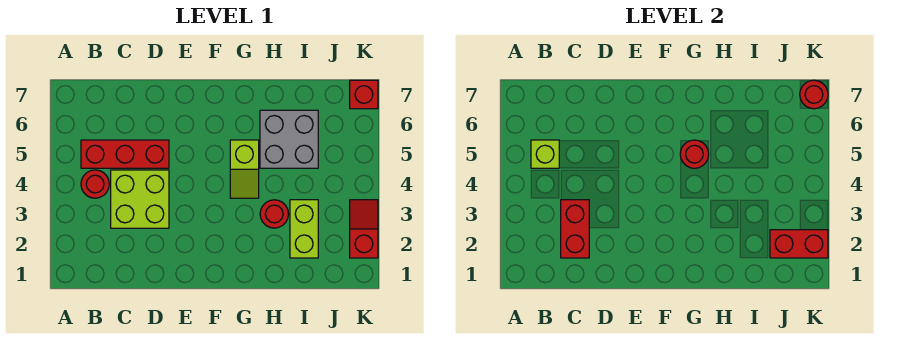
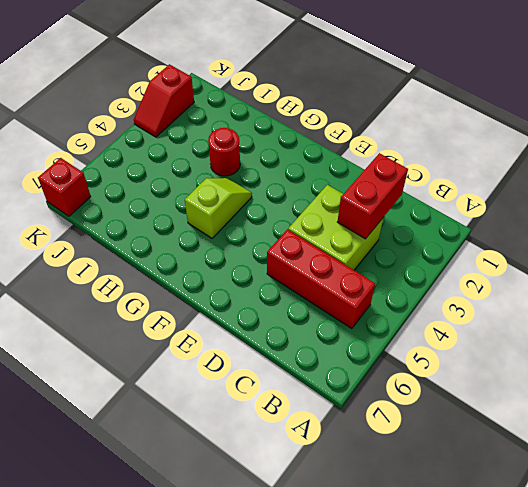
none -> red round brick B4 level 1
none -> grey brick H5:I6 level 1
none -> lime brick I2:I3 level 1

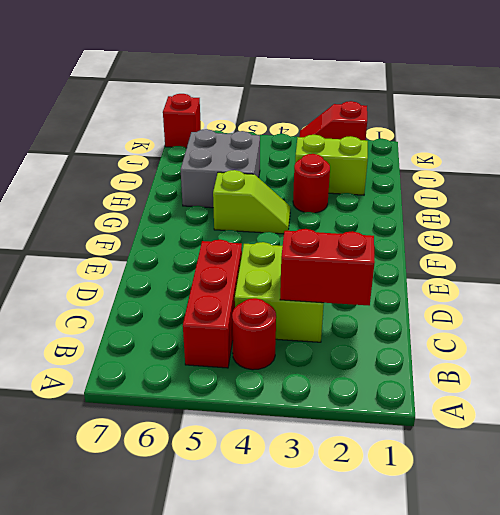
none -> lime brick B5 level 2
none -> red round brick G5 level 2
none -> red brick J2:K2 level 2

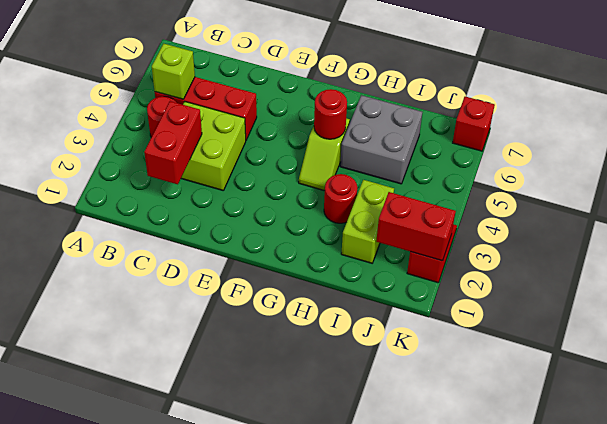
none -> red round brick K7 level 2

